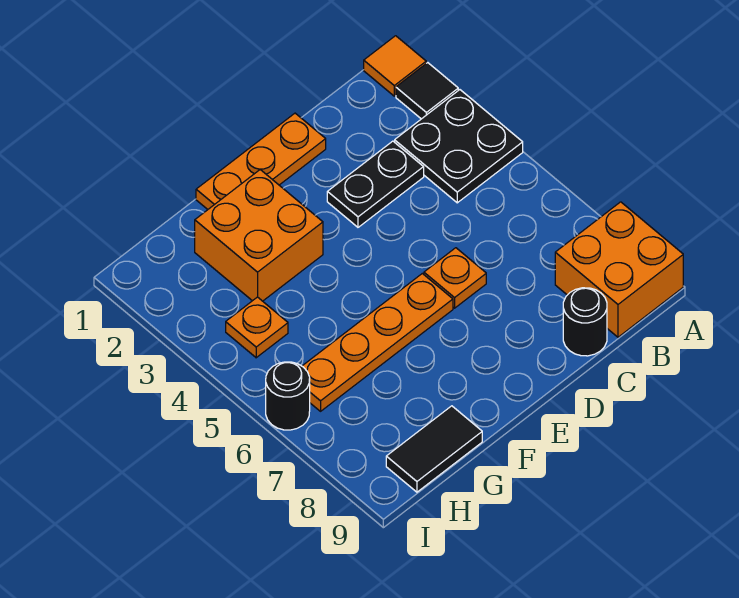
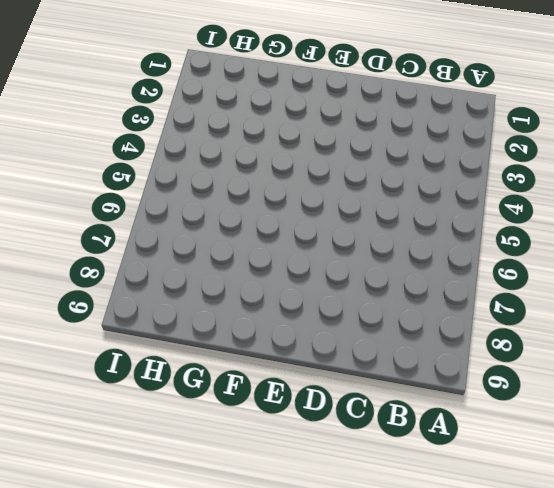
none -> orange tile A1 level 1
none -> black tile A2 level 1
none -> black plate A3:B4 level 1

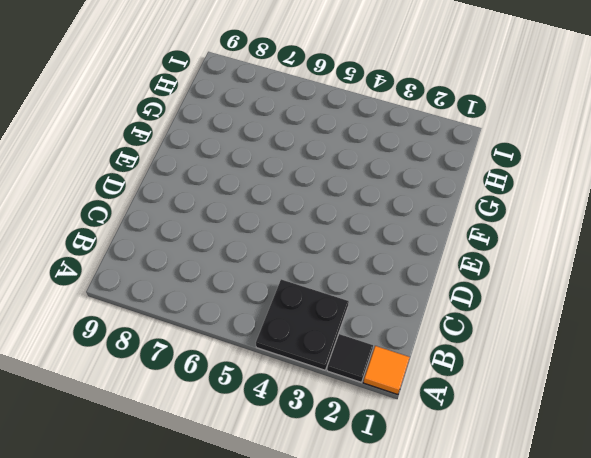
none -> orange brick A8:B9 level 1
none -> black plate C3:D3 level 1
none -> black round brick C9 level 1

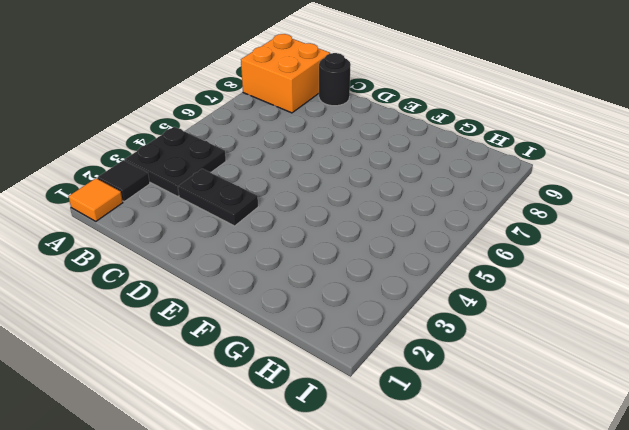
none -> orange plate D1:F1 level 1
none -> orange plate D6 level 1
none -> orange plate E6:H6 level 1

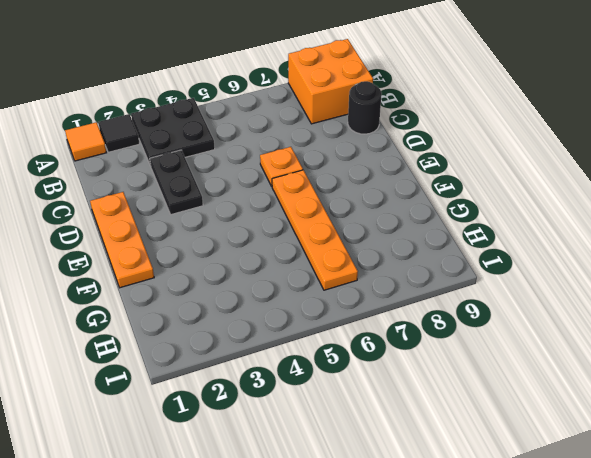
none -> orange brick F2:G3 level 1
none -> black tile G9:H9 level 1
none -> orange plate H4 level 1

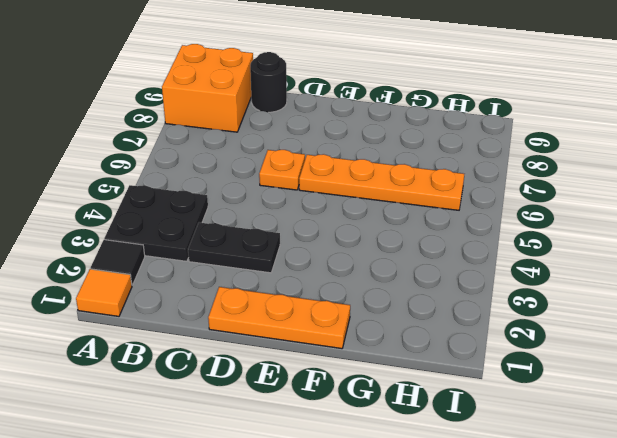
none -> orange brick F2:G3 level 1
none -> black tile G9:H9 level 1
none -> orange plate H4 level 1

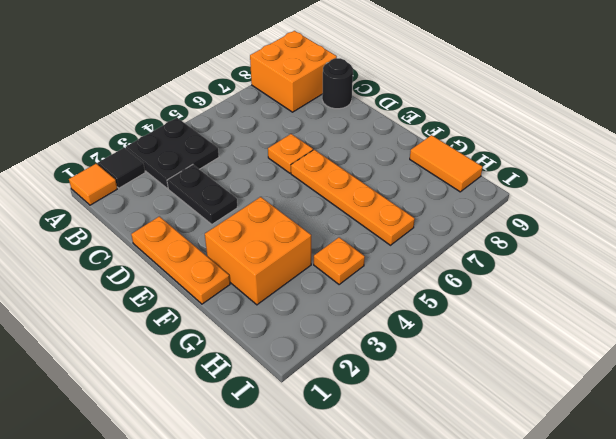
orange tile G9:H9 level 1 -> black tile G9:H9 level 1
none -> black round brick I6 level 1

